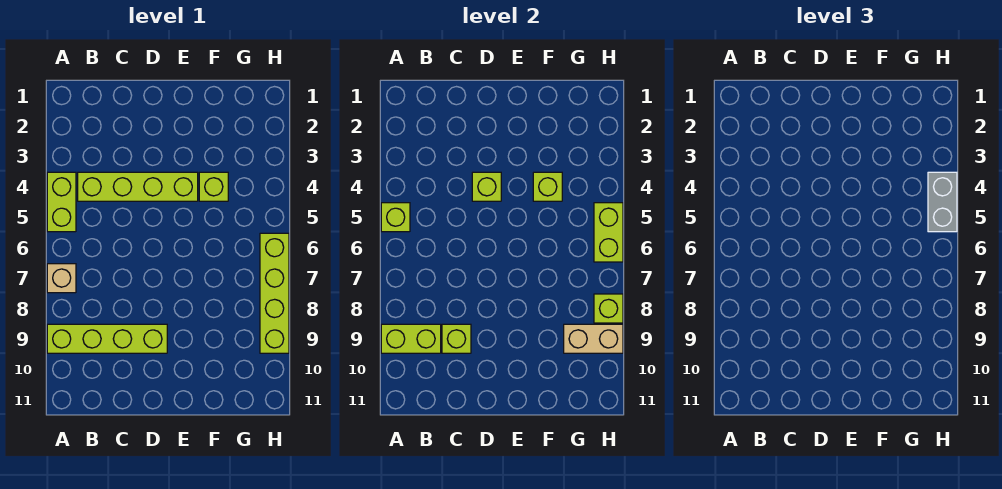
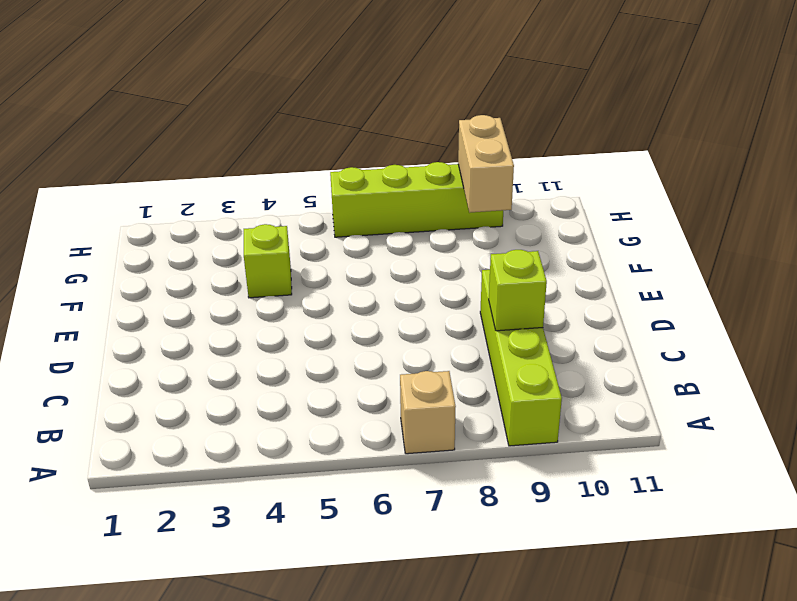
none -> lime brick A4:A5 level 1
none -> lime brick B4:E4 level 1
none -> lime brick A5 level 2

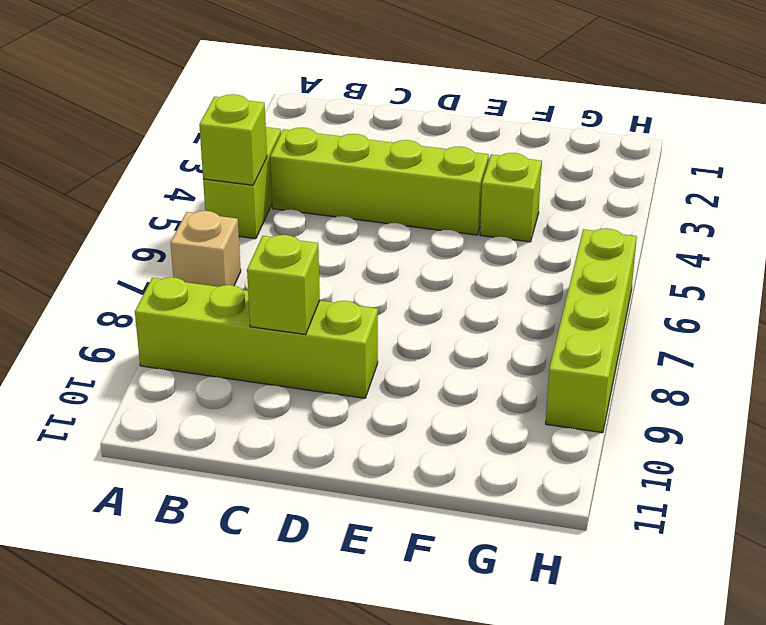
none -> lime brick A9:B9 level 2
none -> lime brick D4 level 2
none -> lime brick F4 level 2

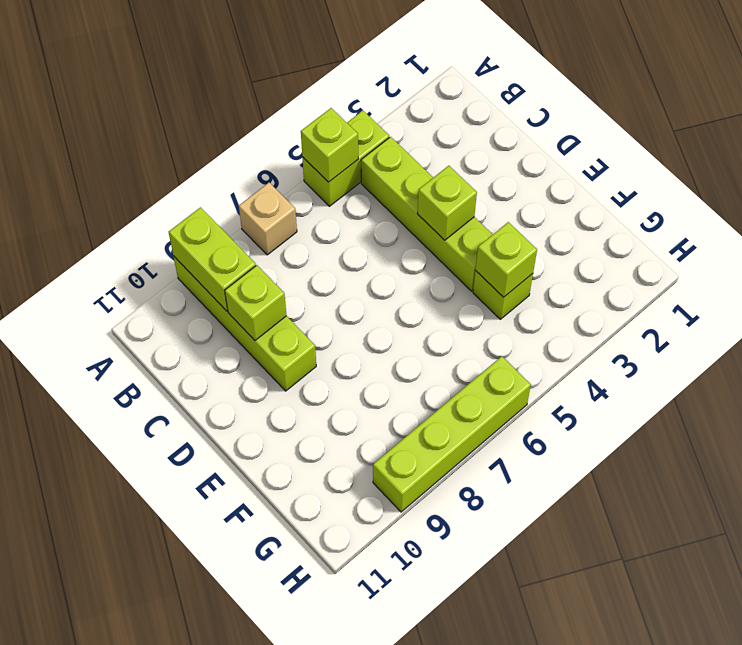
none -> tan brick G9:H9 level 2
none -> lime brick H5:H6 level 2
none -> lime brick H8 level 2

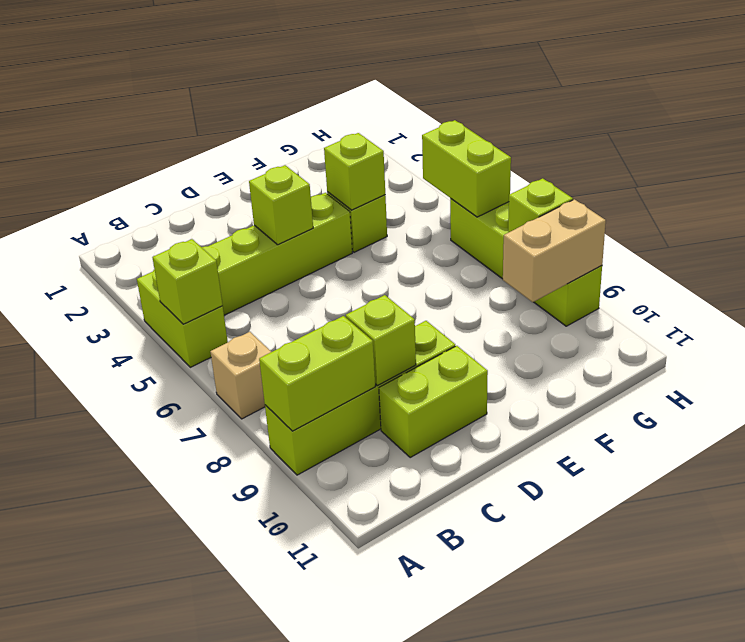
lime brick C10:D10 level 1 -> none
none -> grey brick H4:H5 level 3

